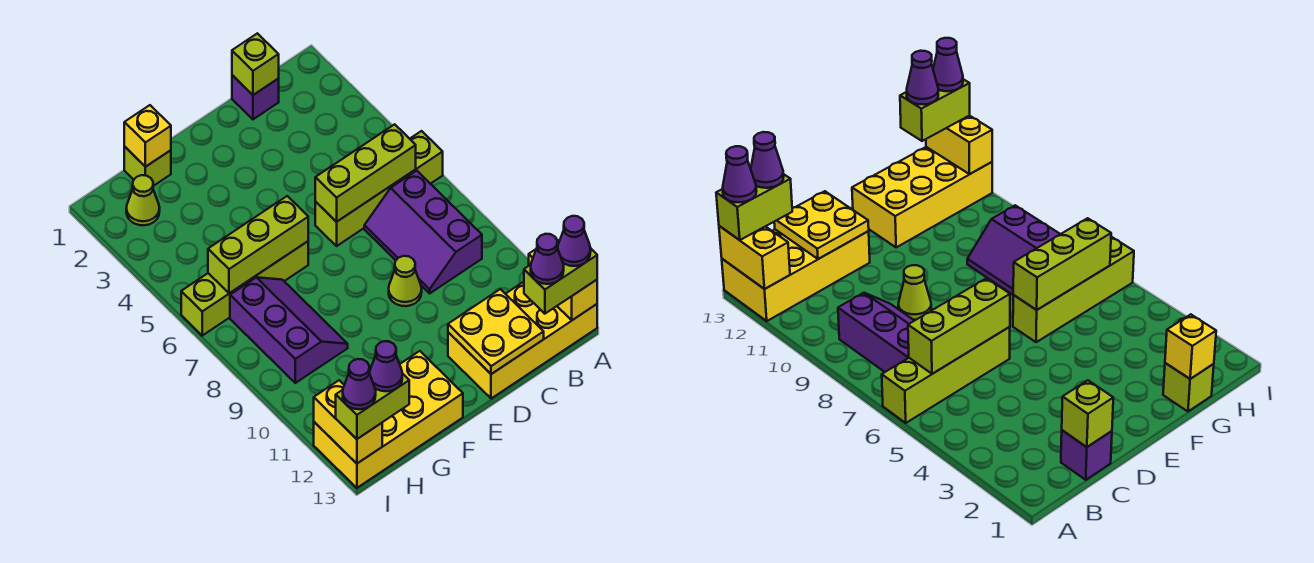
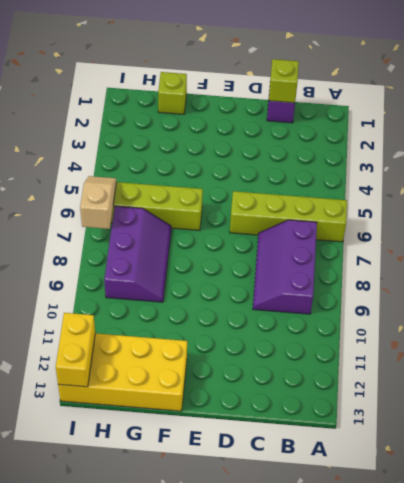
tan slope I6:I7 level 2 top 7 -> none
none -> yellow brick A12:D13 level 1
none -> lime cone D9 level 1
none -> lime cone H2 level 1

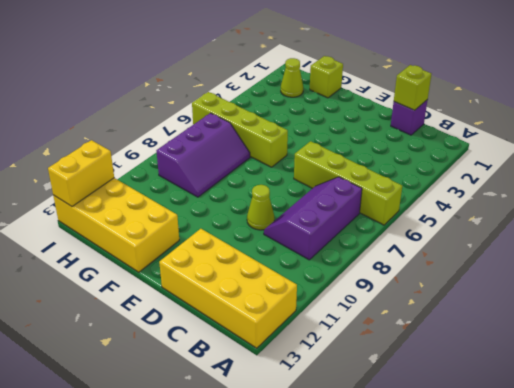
none -> yellow brick A12:A13 level 2
none -> lime brick B6:D6 level 2
none -> yellow plate C12:D13 level 2

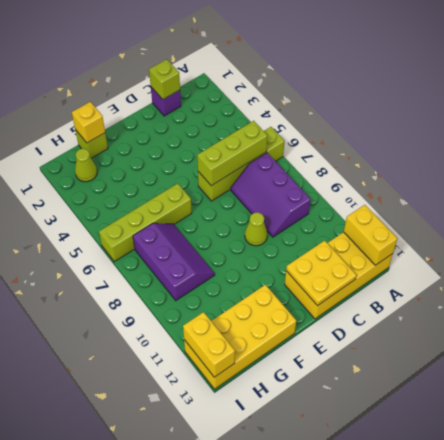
none -> lime brick F6:H6 level 2
none -> lime brick A13:B13 level 3
none -> lime brick H13:I13 level 3

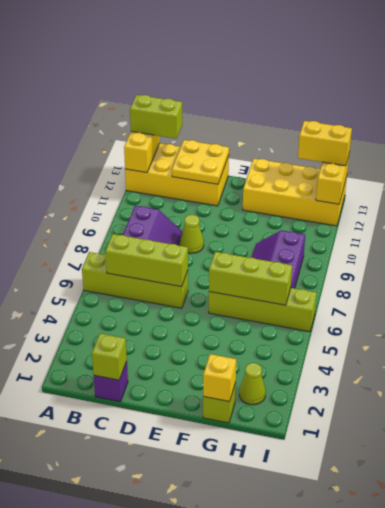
yellow brick H13:I13 level 3 -> lime brick H13:I13 level 3
none -> purple cone A13 level 4
none -> purple cone B13 level 4
none -> purple cone H13 level 4

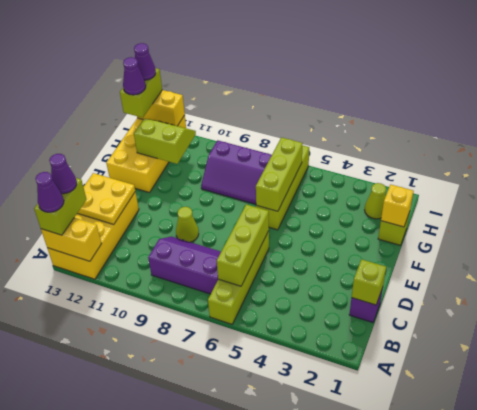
lime slope G11:H12 level 2 top G -> none

